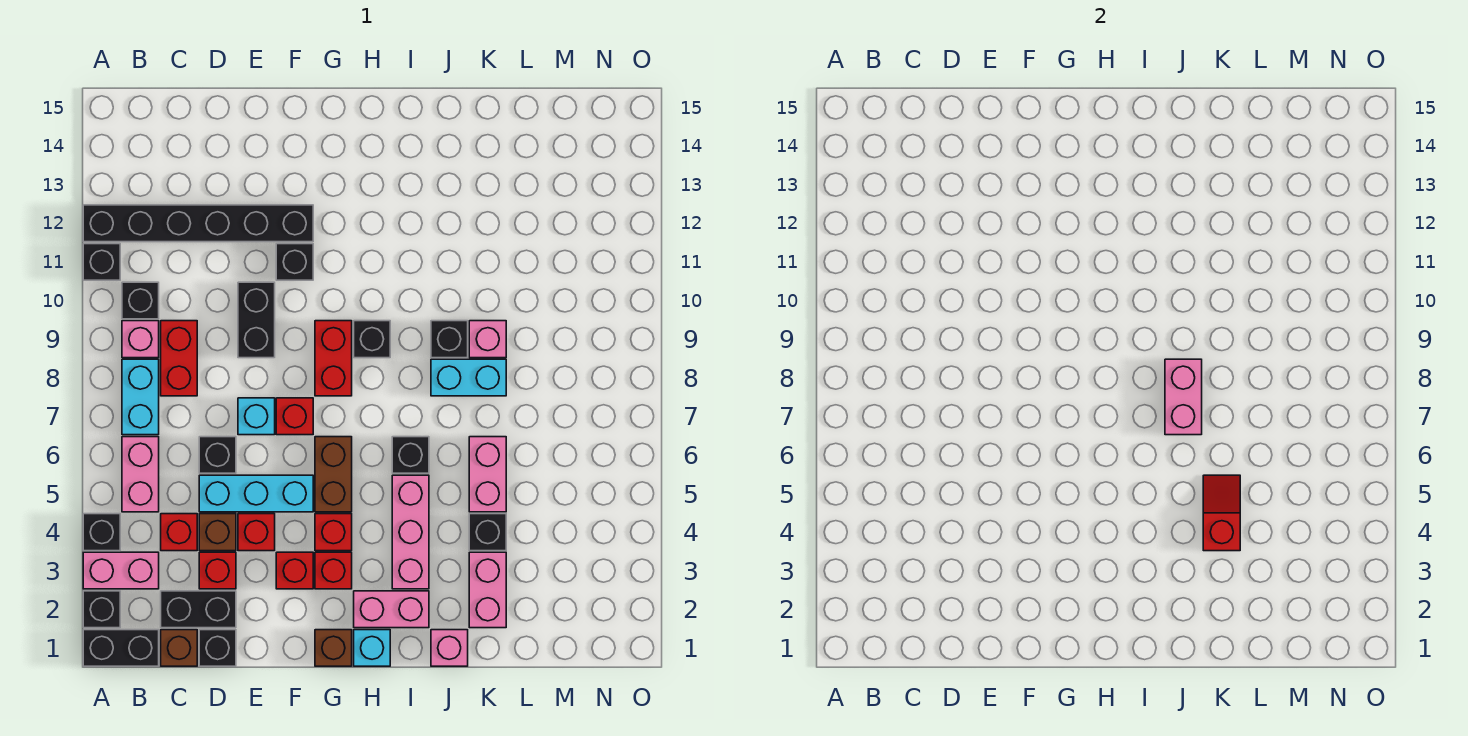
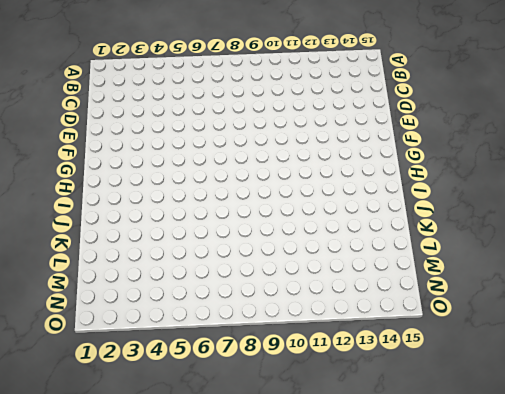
none -> black brick A1:B1 level 1
none -> black brick A2 level 1
none -> pink brick A3:B3 level 1
none -> black brick A4 level 1

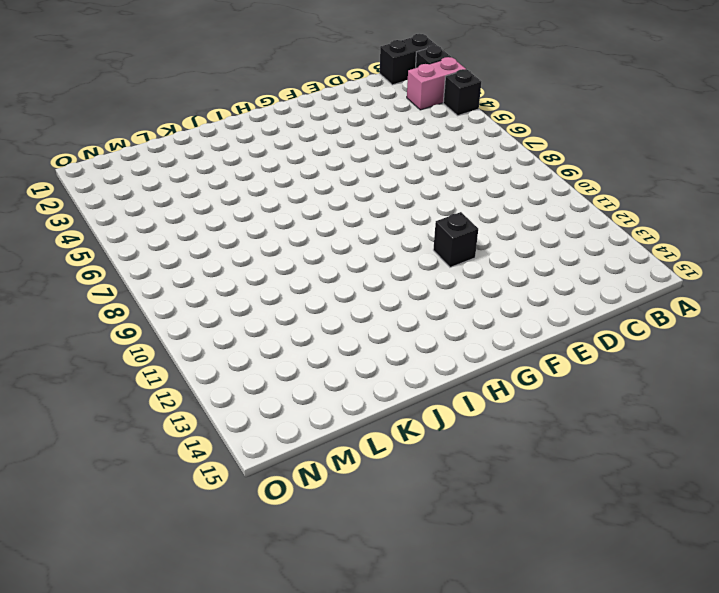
none -> black brick A11 level 1
none -> black brick A12:F12 level 1
none -> pink brick B5:B6 level 1
none -> cyan brick B7:B8 level 1

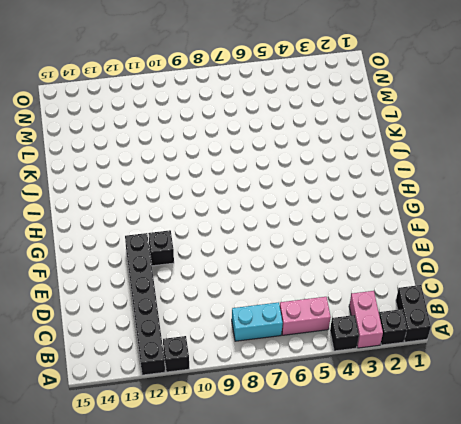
none -> pink brick B9 level 1
none -> black brick B10 level 1
none -> brown brick C1 level 1
none -> black brick C2:D2 level 1

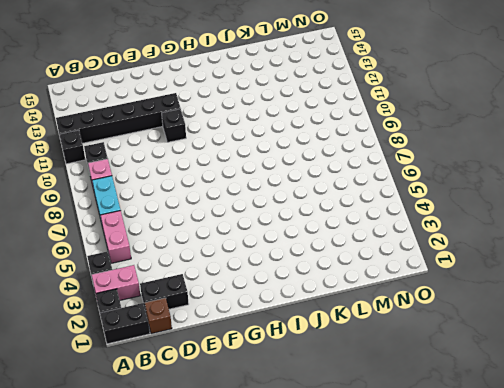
none -> red brick C4 level 1
none -> red brick C8:C9 level 1
none -> black brick D1 level 1
none -> red brick D3 level 1

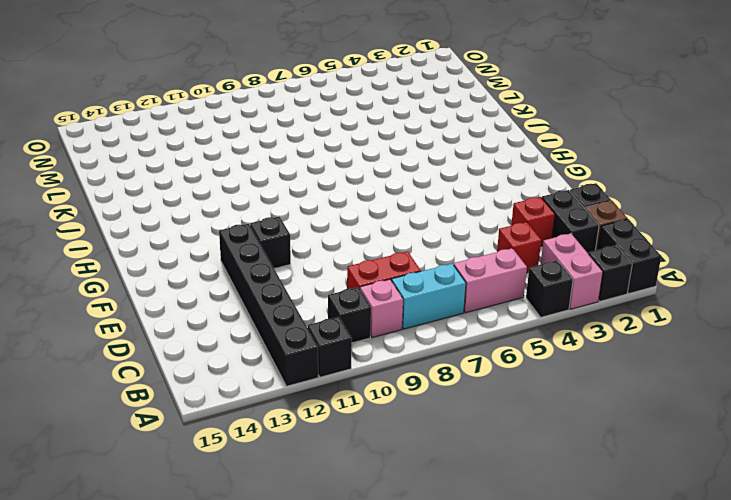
none -> brown brick D4 level 1
none -> cyan brick D5:F5 level 1
none -> black brick D6 level 1
none -> red brick E4 level 1

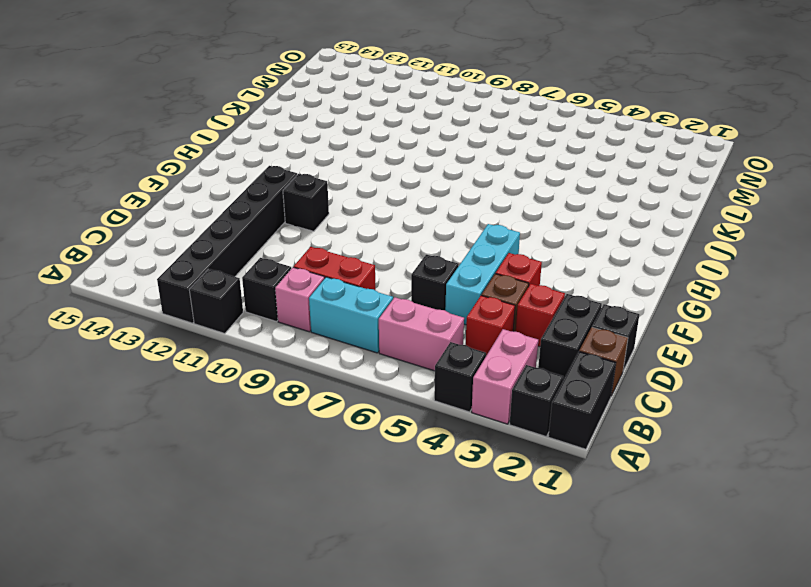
none -> cyan brick E7 level 1
none -> black brick E9:E10 level 1
none -> red brick F3 level 1
none -> red brick F7 level 1

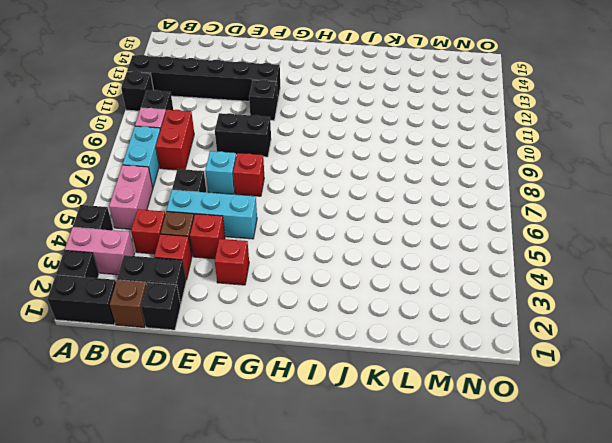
black brick E9:F9 level 1 -> black brick E9:E10 level 1
none -> brown brick G1 level 1
none -> red brick G3 level 1
none -> red brick G4 level 1
none -> brown brick G5:G6 level 1

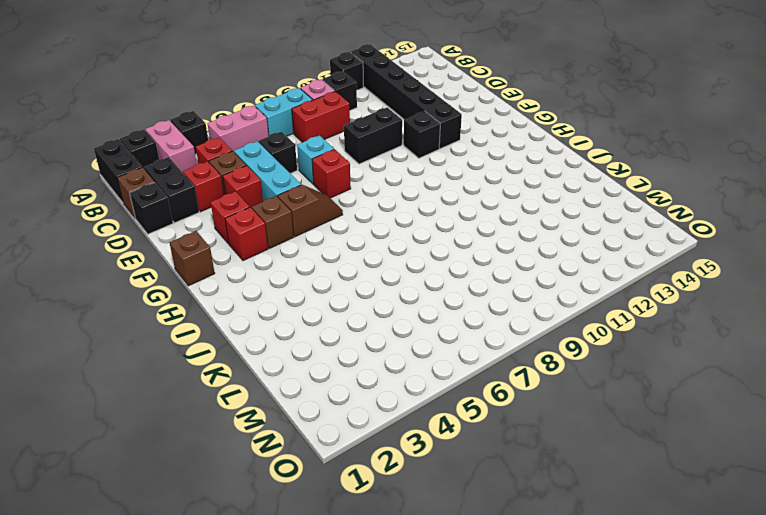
brown brick G4 level 1 -> red brick G4 level 1
brown slope G5:G6 level 1 top 5 -> brown brick G5:G6 level 1
none -> red brick G8:G9 level 1
none -> cyan brick H1 level 1
none -> pink brick H2:I2 level 1
none -> black brick H9 level 1

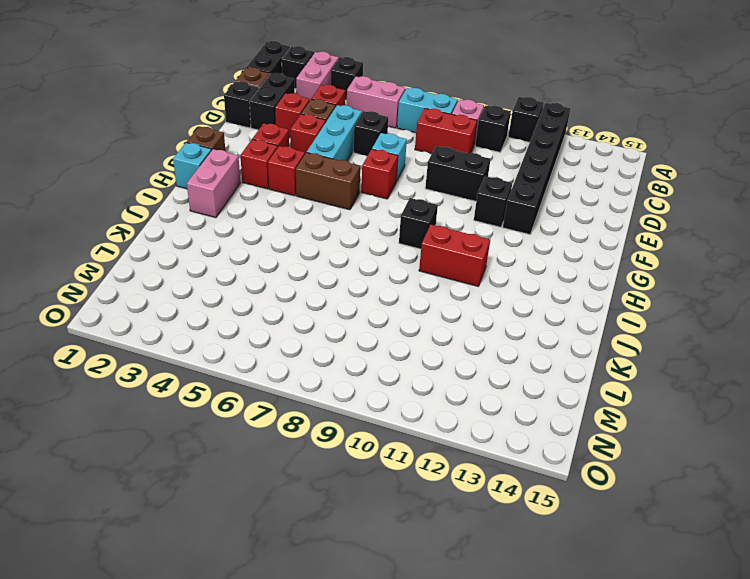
red brick I10:I11 level 1 -> red brick G8:G9 level 1
none -> pink brick I3:I5 level 1
none -> black brick I6 level 1
none -> pink brick J1 level 1
none -> cyan brick J8:K8 level 1

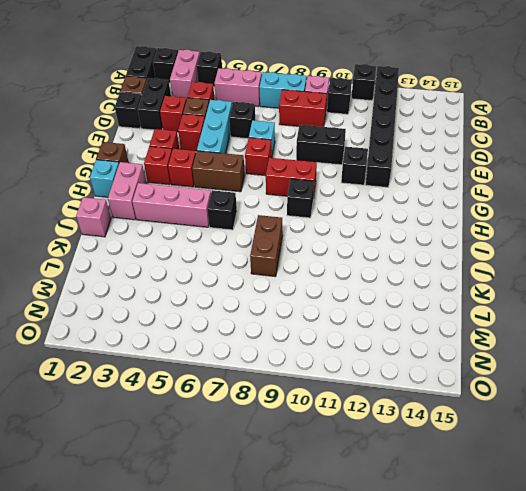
brown brick J8:K8 level 1 -> cyan brick J8:K8 level 1
none -> black brick J9 level 1
none -> pink brick K2:K3 level 1
none -> black brick K4 level 1
none -> pink brick K5:K6 level 1

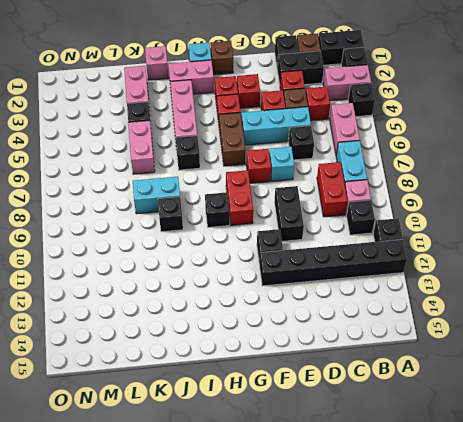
none -> pink brick K9 level 1
none -> pink brick J7:J8 level 2
none -> red slope K4:K5 level 2 top 4

